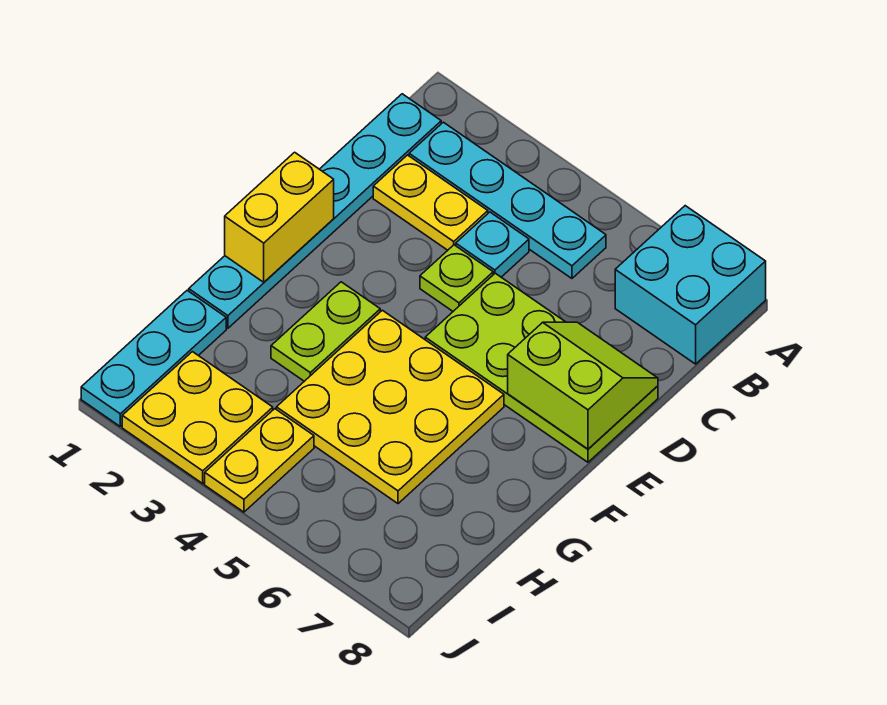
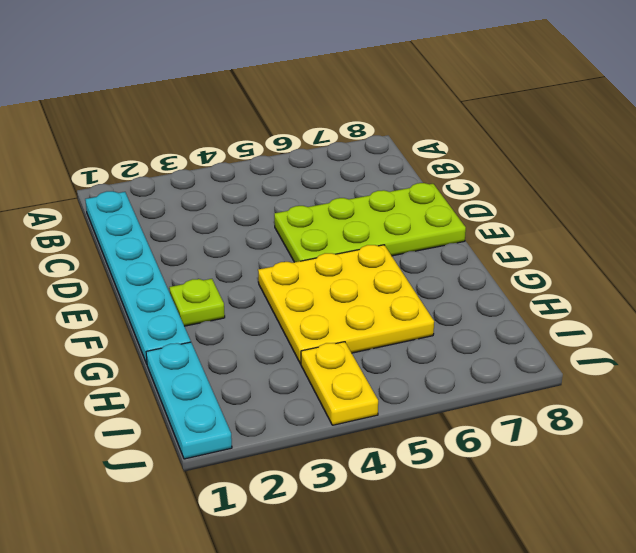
lime plate F2 level 1 -> lime plate D4 level 1
none -> cyan brick A7:B8 level 1
none -> cyan plate B2:B5 level 1
none -> yellow plate C2:C3 level 1

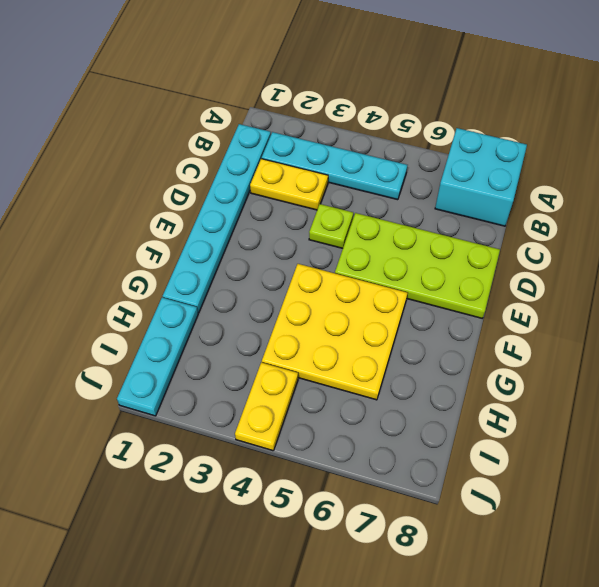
none -> cyan plate C4 level 1
none -> lime plate F3:G3 level 1
none -> yellow plate I2:J3 level 1

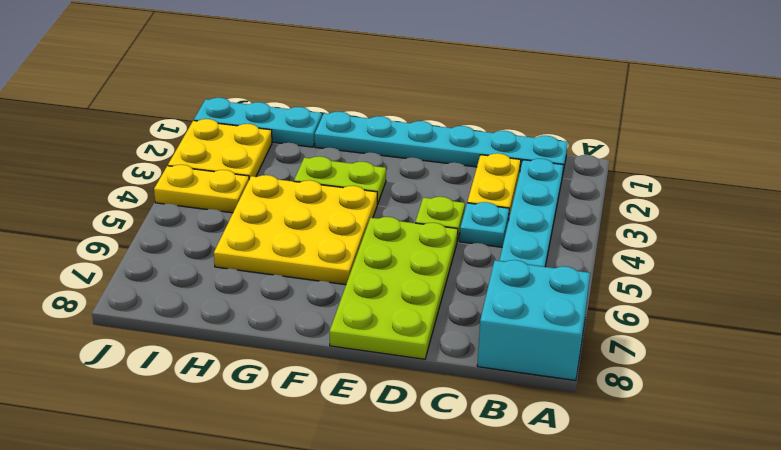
none -> lime slope D7:E8 level 2 top E
none -> yellow brick E1:F1 level 2

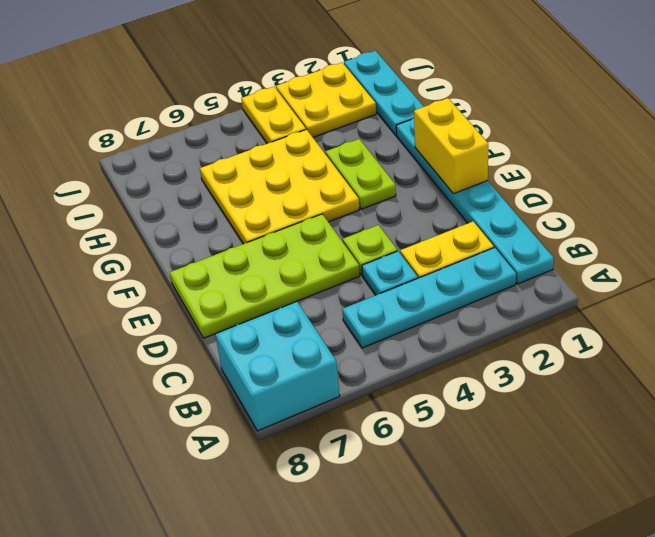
none -> lime slope D7:E8 level 2 top E

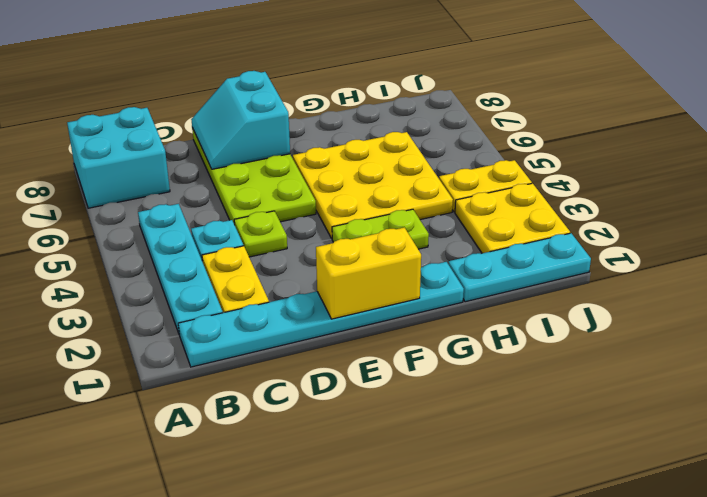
cyan slope D7:E8 level 2 top E -> lime slope D7:E8 level 2 top E

